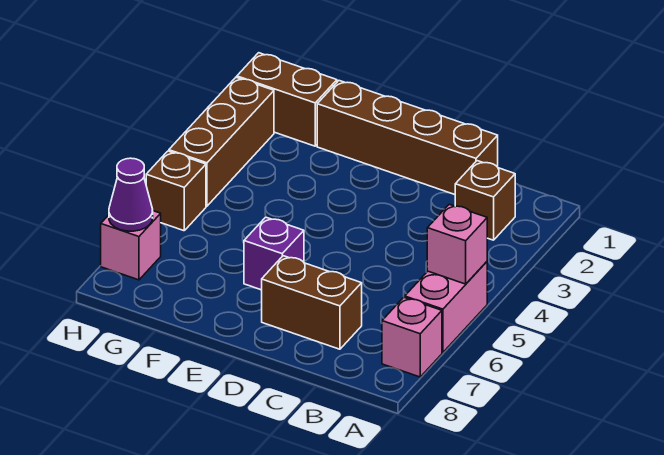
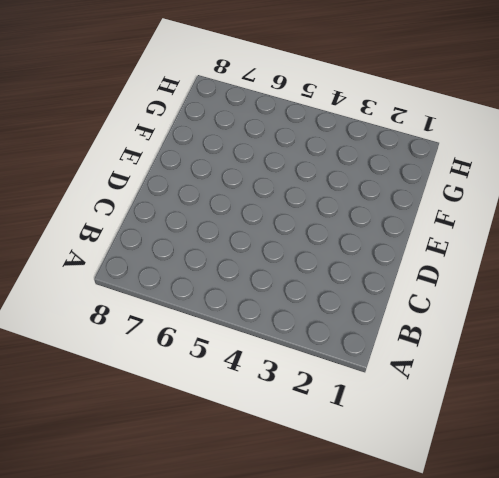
none -> pink brick A5:A6 level 1
none -> pink brick A7 level 1
none -> brown brick B2 level 1

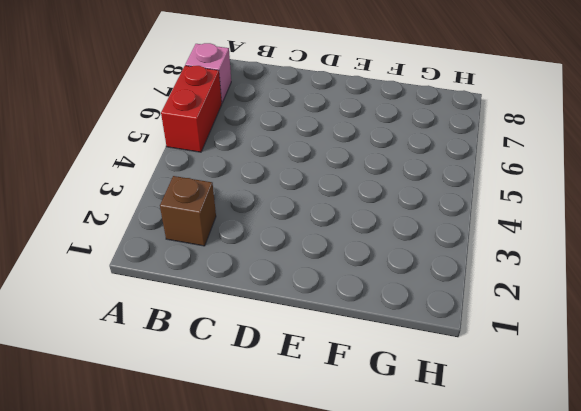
red brick A5:A6 level 1 -> pink brick A5:A6 level 1
none -> brown brick C1:F1 level 1
none -> brown brick C7:D7 level 1
none -> purple brick E6 level 1

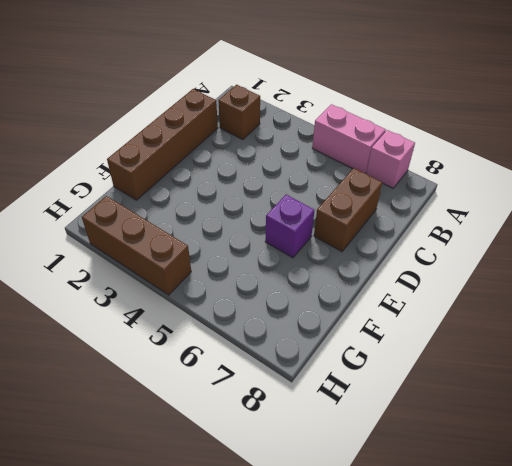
none -> brown brick G1:H1 level 1
none -> brown brick H5 level 1
none -> pink brick H7 level 1

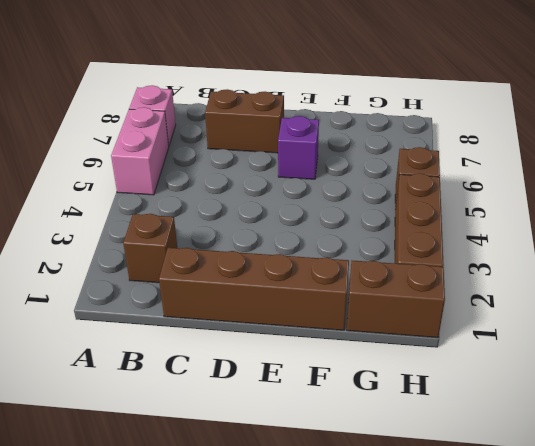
none -> pink brick H7 level 1
none -> pink brick A5 level 2
none -> purple cone H7 level 2

